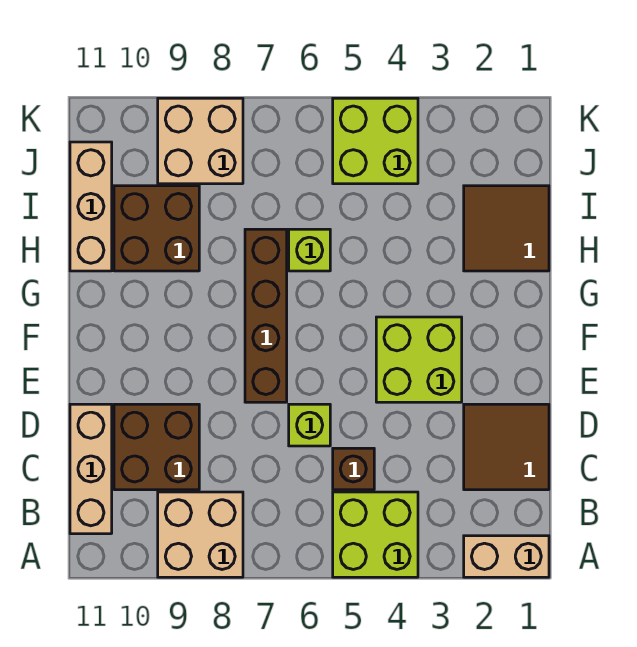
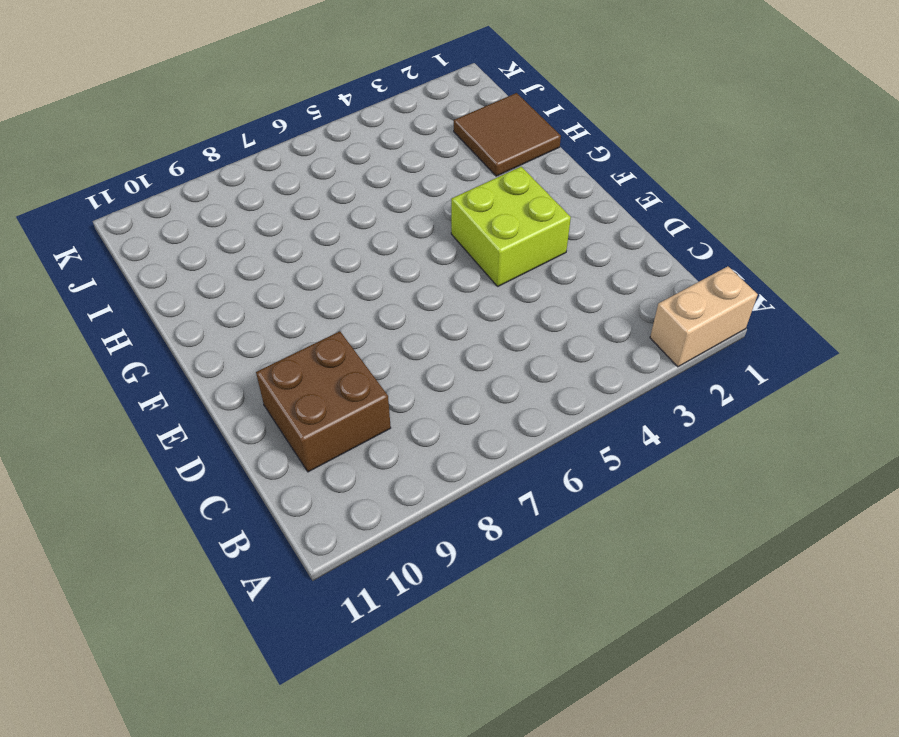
none -> lime brick A4:B5 level 1
none -> tan brick A8:B9 level 1
none -> tan brick B11:D11 level 1

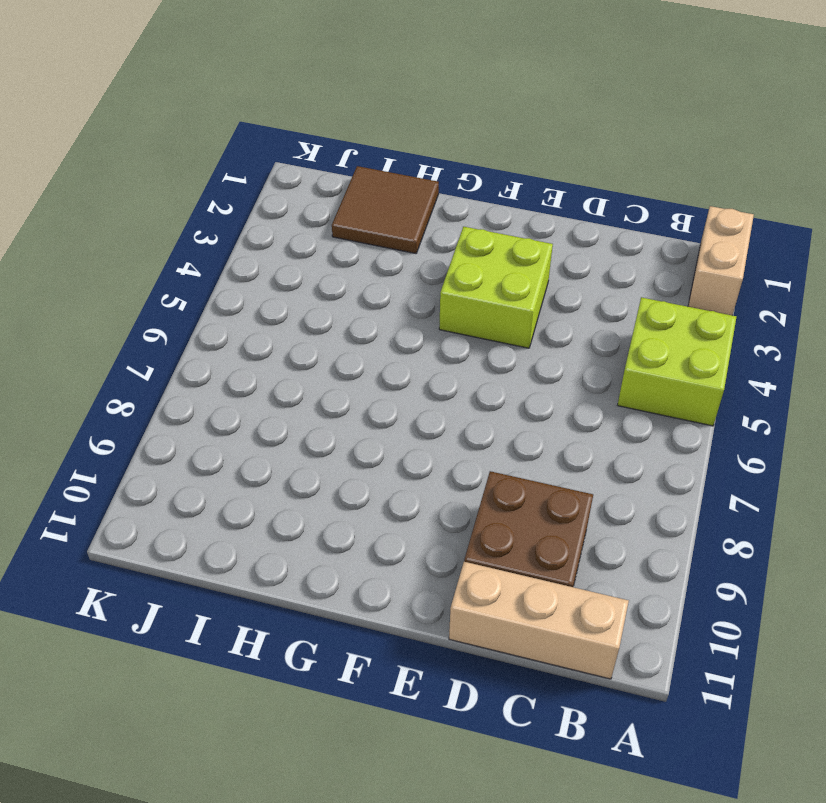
none -> tan brick A8:B9 level 1
none -> brown tile C1:D2 level 1
none -> brown brick C5 level 1

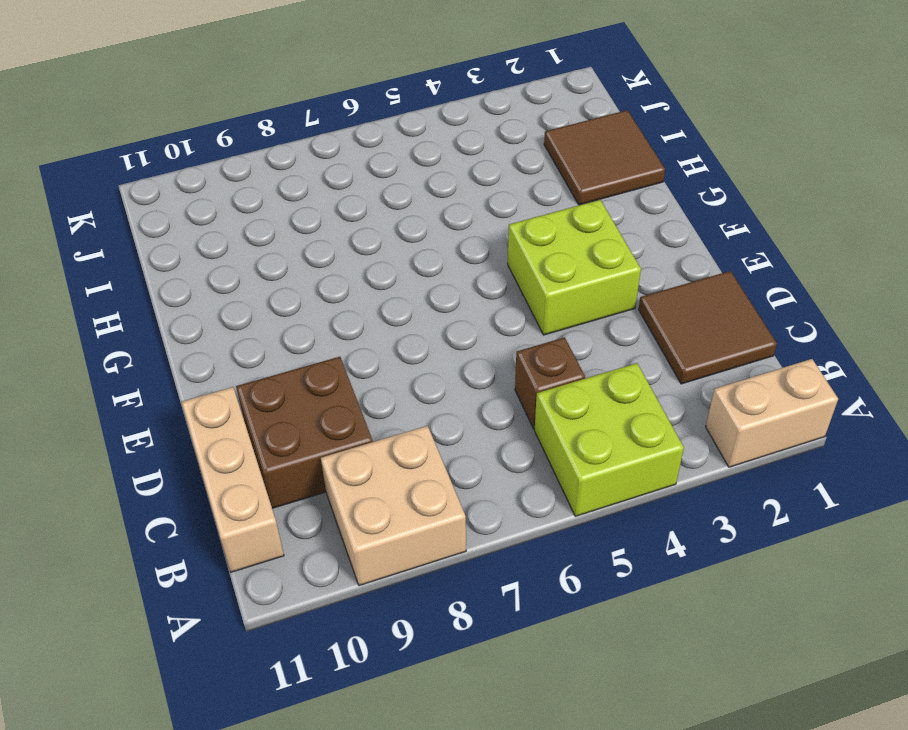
none -> lime brick D6 level 1
none -> brown brick E7:H7 level 1
none -> lime brick H6 level 1

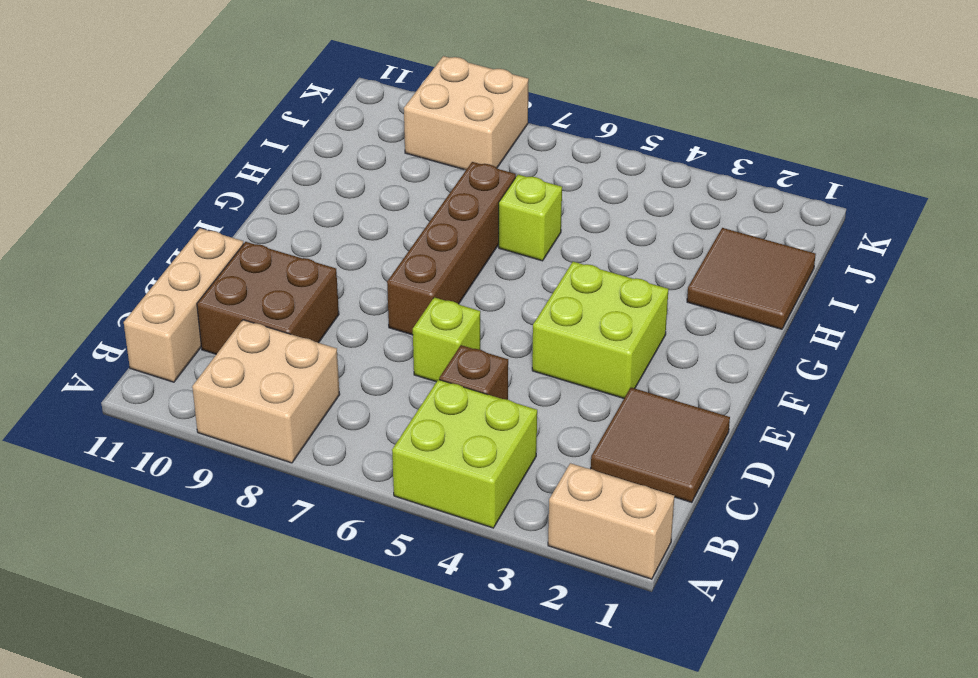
none -> brown brick H9:I10 level 1
none -> tan brick H11:J11 level 1
none -> lime brick J4:K5 level 1

